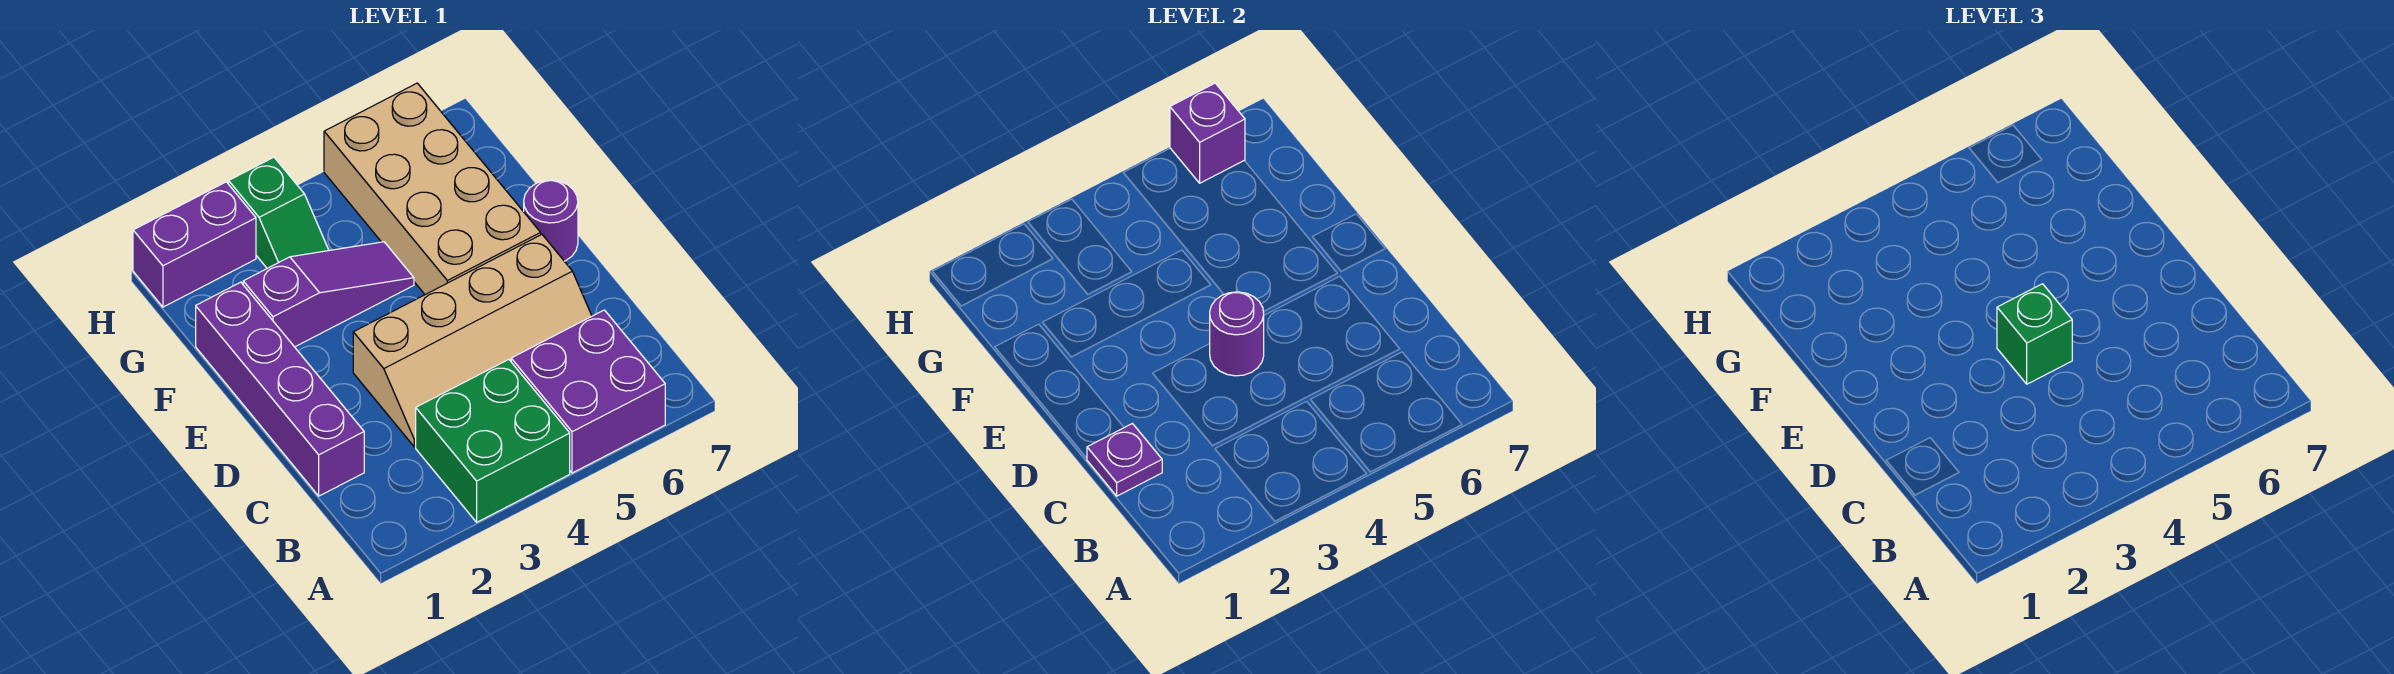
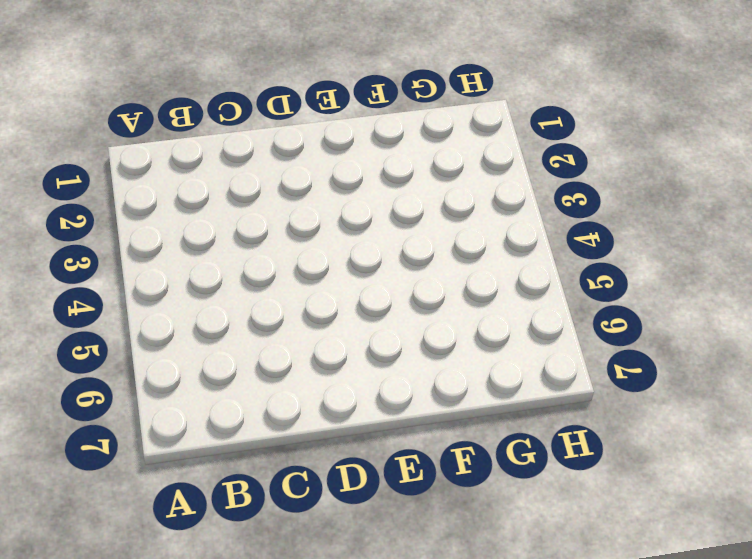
none -> green brick A3:B4 level 1
none -> purple brick A5:B6 level 1
none -> purple brick C1:F1 level 1

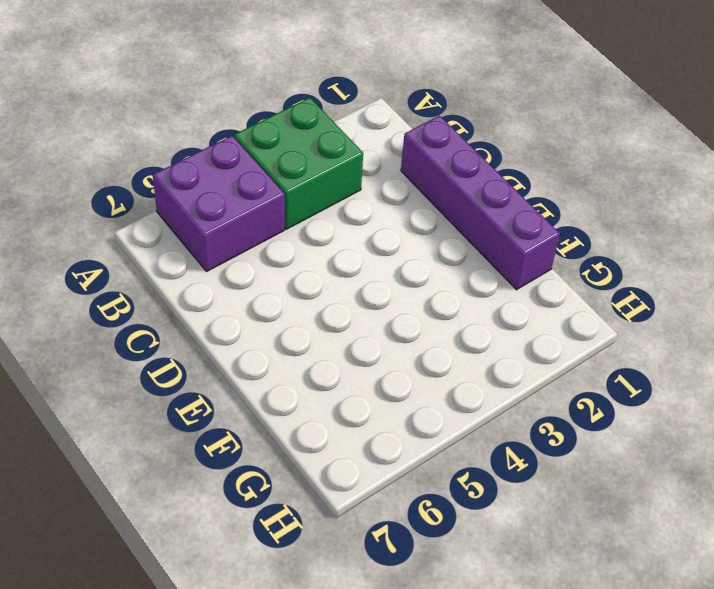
none -> tan slope C3:D6 level 1 top D
none -> tan brick E5:H6 level 1
none -> purple round brick E7 level 1

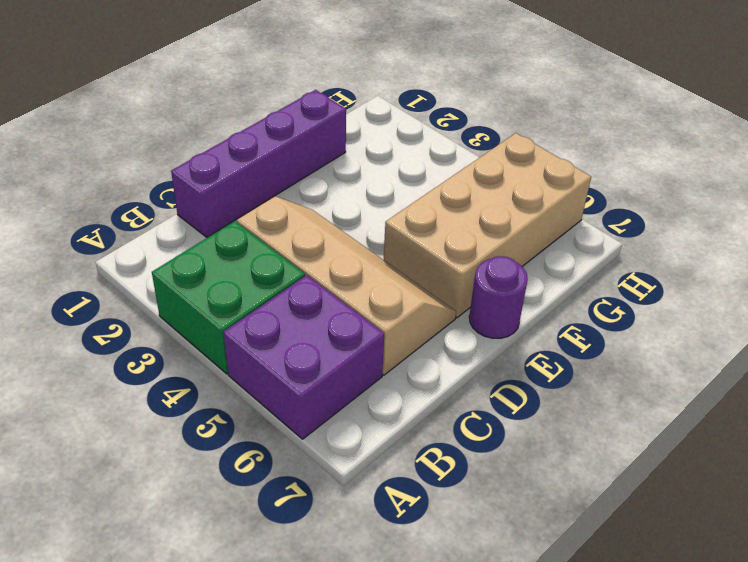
tan slope C3:D6 level 1 top C -> tan slope C3:D6 level 1 top D
none -> purple slope F2:F4 level 1 top 2
none -> green slope G3:H3 level 1 top H
none -> purple brick H1:H2 level 1

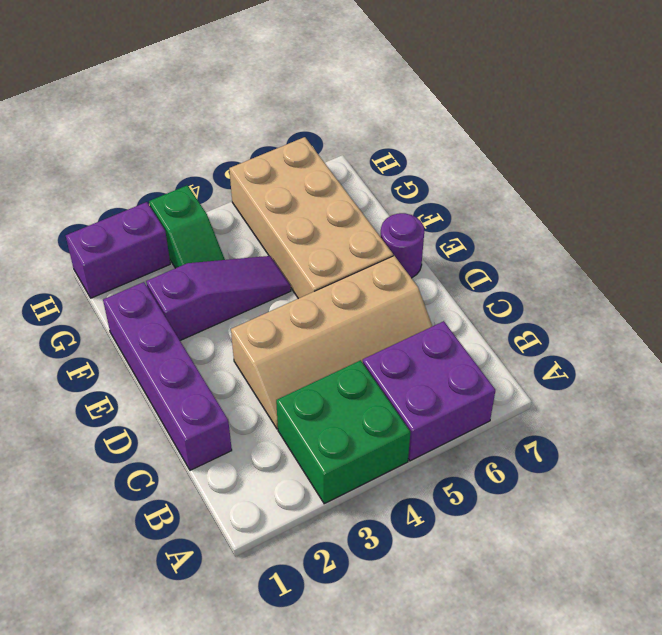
none -> purple plate C1 level 2
none -> purple round brick D4 level 2
none -> purple brick H6 level 2

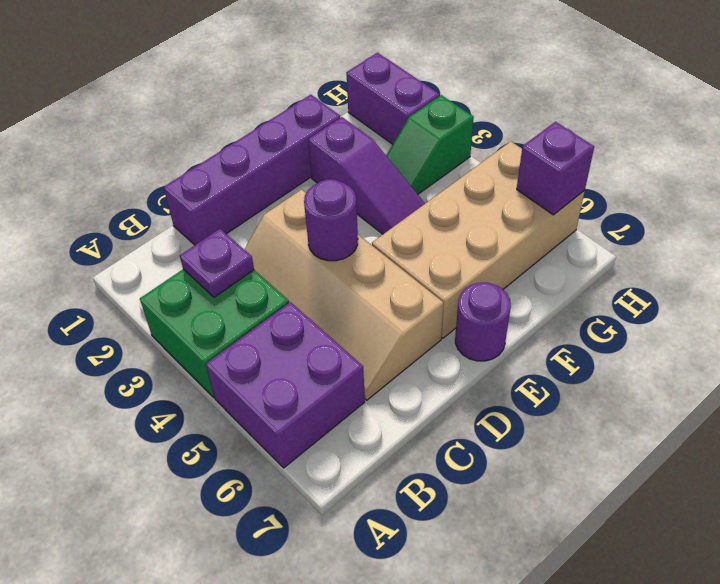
purple plate B3 level 2 -> purple plate C1 level 2
none -> green brick D4 level 3

